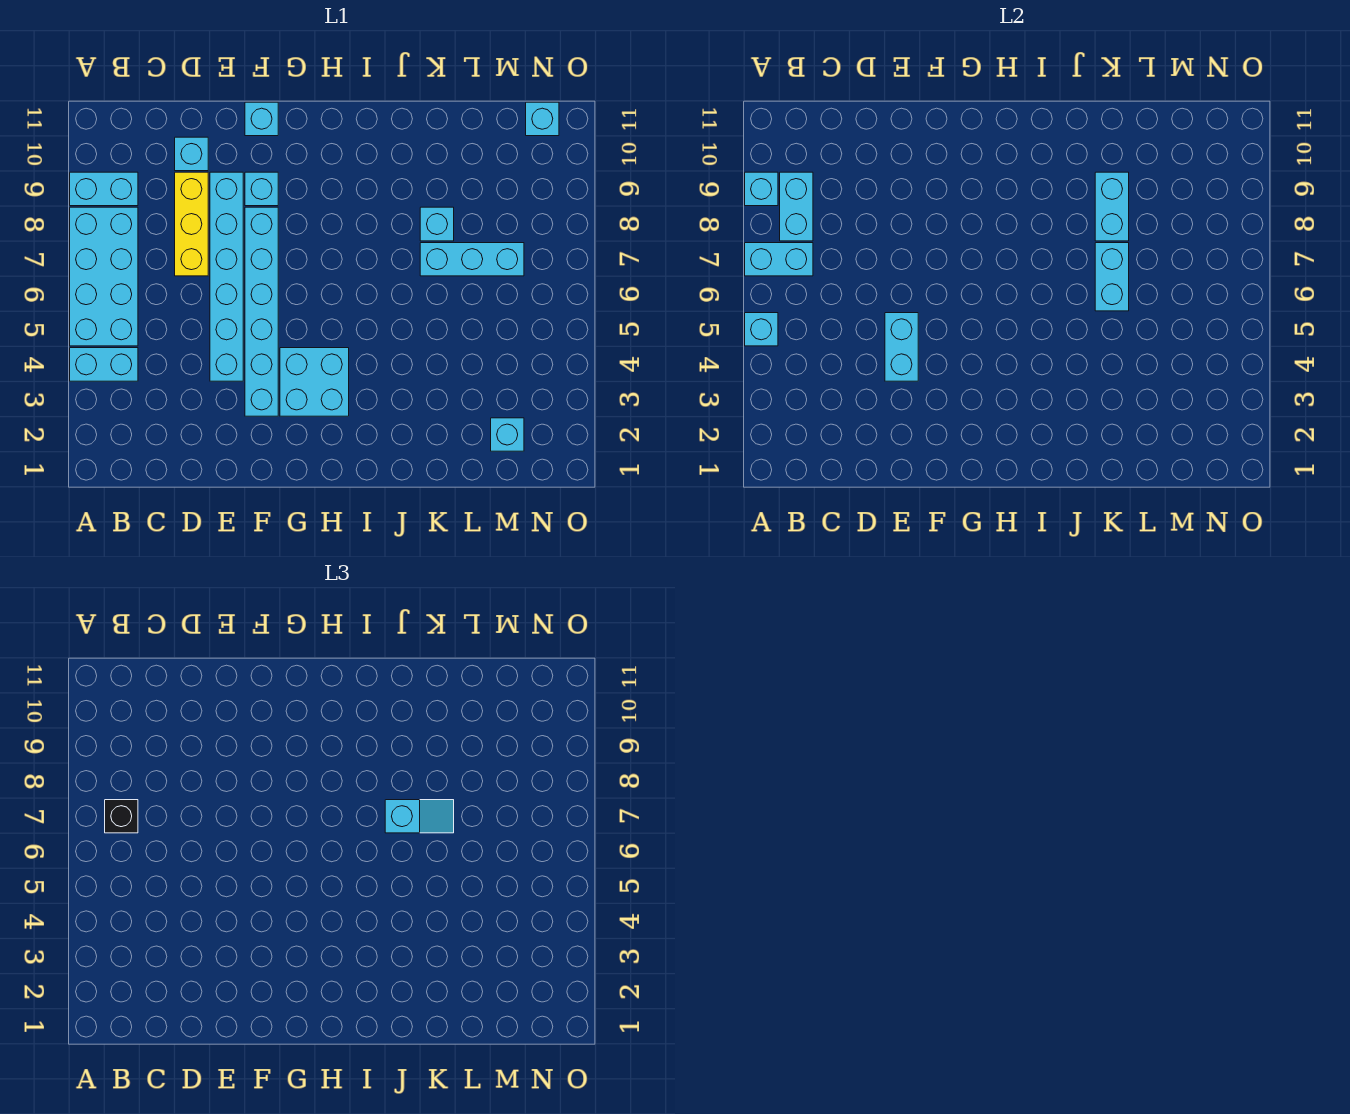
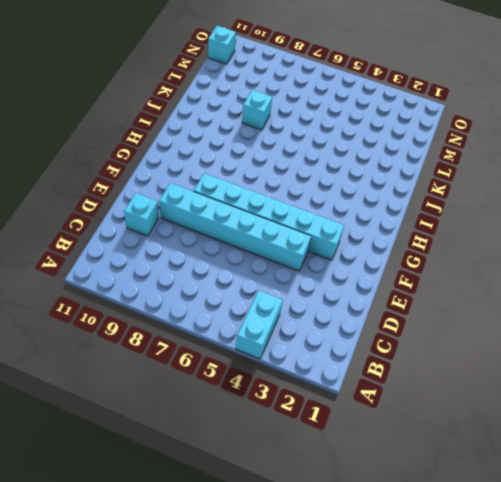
none -> cyan brick A5:B8 level 1
none -> cyan brick A9:B9 level 1
none -> yellow brick D7:D9 level 1

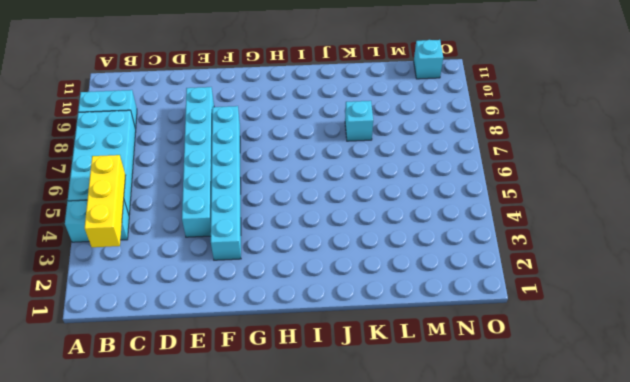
yellow brick B3:B5 level 2 -> yellow brick D7:D9 level 1
none -> cyan brick D10 level 1
none -> cyan brick F9 level 1
none -> cyan brick F11 level 1

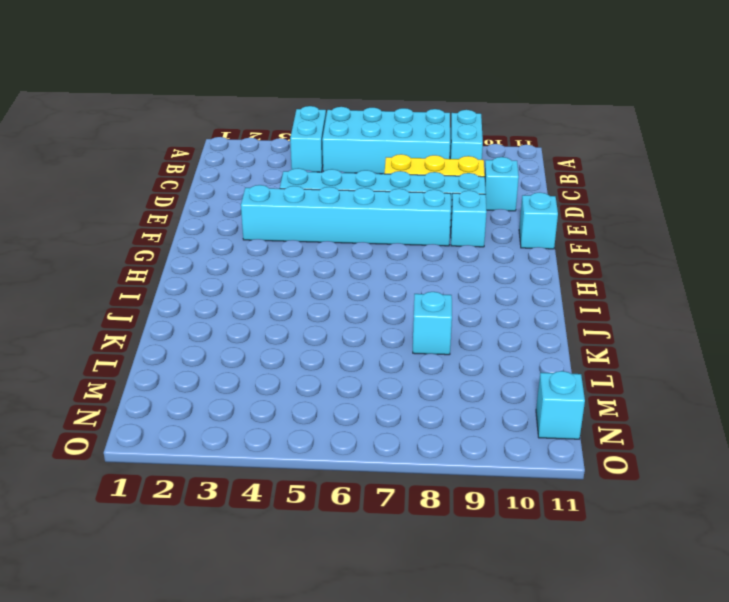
none -> cyan brick G3:H4 level 1
none -> cyan brick K7:M7 level 1
none -> cyan brick M2 level 1

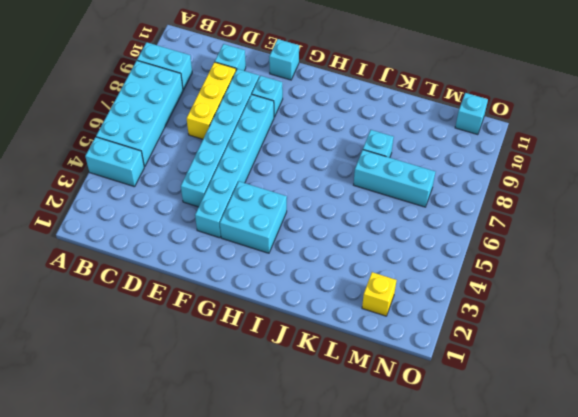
yellow brick M2 level 1 -> cyan brick M2 level 1
none -> cyan brick A5 level 2
none -> cyan brick A7:B7 level 2
none -> cyan brick A9 level 2

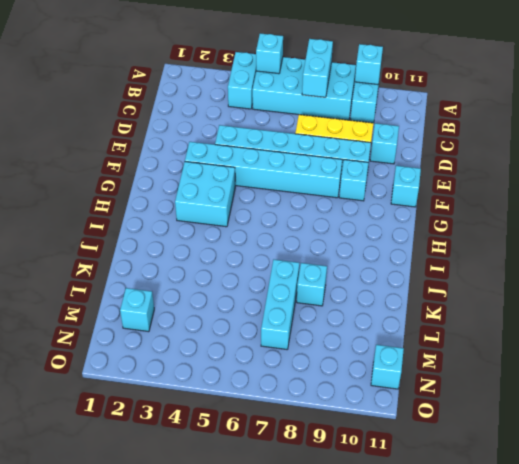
none -> cyan brick B8:B9 level 2
none -> cyan brick E4:E5 level 2
none -> cyan brick K6:K7 level 2

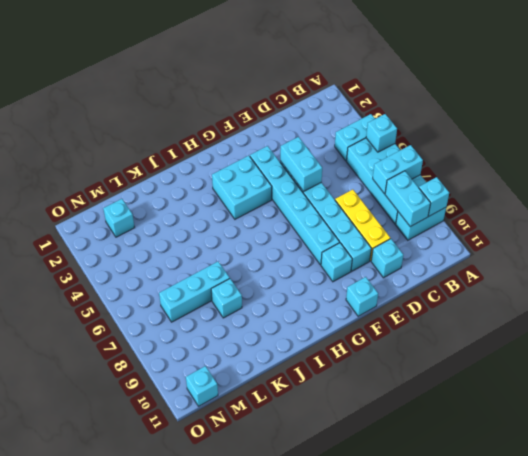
none -> cyan brick K6:K7 level 2
none -> cyan brick K8:K9 level 2
none -> black brick B7 level 3

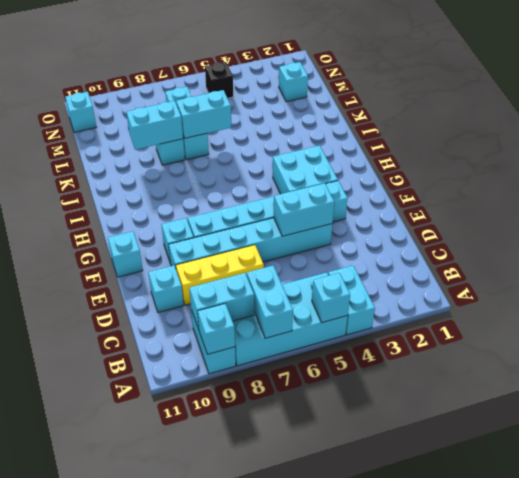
black brick N5 level 1 -> black brick B7 level 3
none -> cyan slope J7:K7 level 3 top J

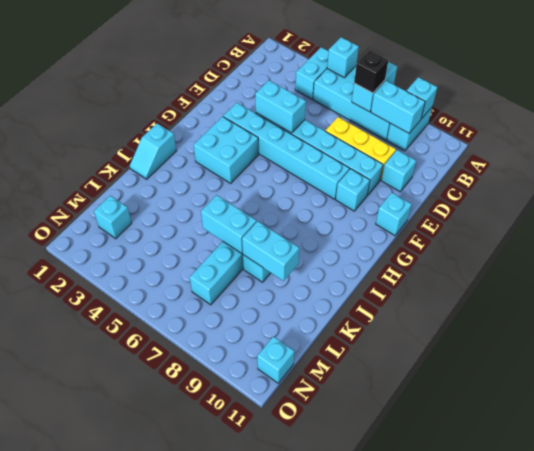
cyan slope I1:J1 level 1 top I -> cyan slope J7:K7 level 3 top J

